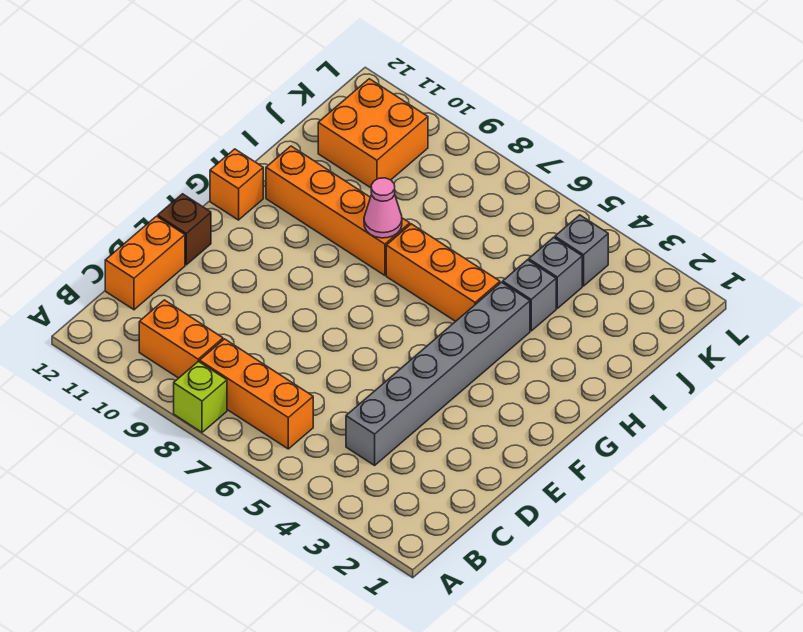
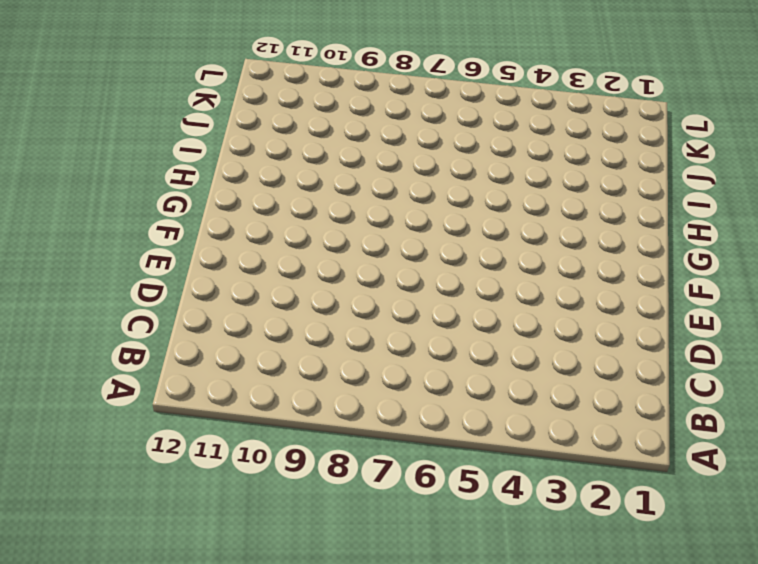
none -> lime brick A8 level 1
none -> orange brick B6:B8 level 1
none -> orange brick B9:B10 level 1

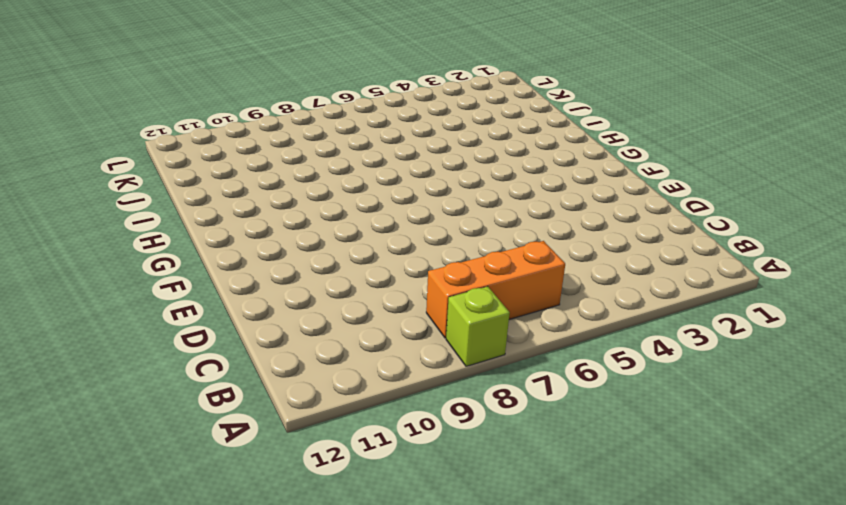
none -> orange brick B9:B10 level 1
none -> grey brick C4:H4 level 1
none -> orange brick C12:D12 level 1

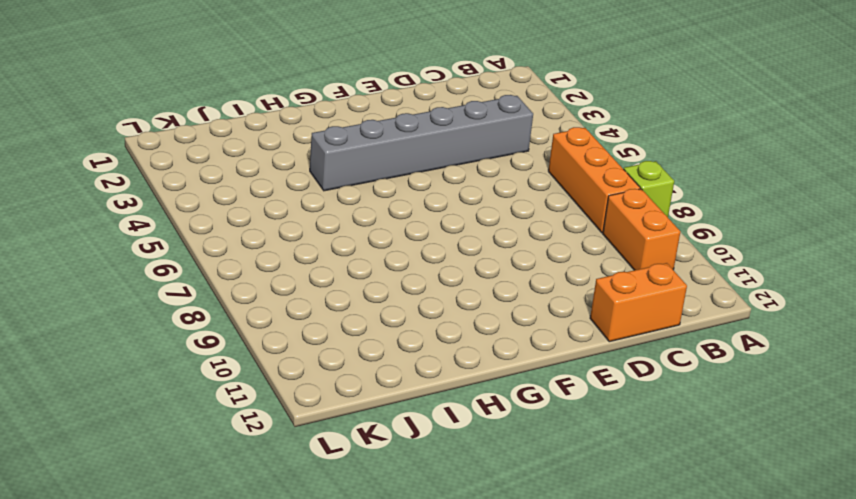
none -> brown brick E12 level 1
none -> orange brick G12 level 1
none -> orange brick H5:H7 level 1

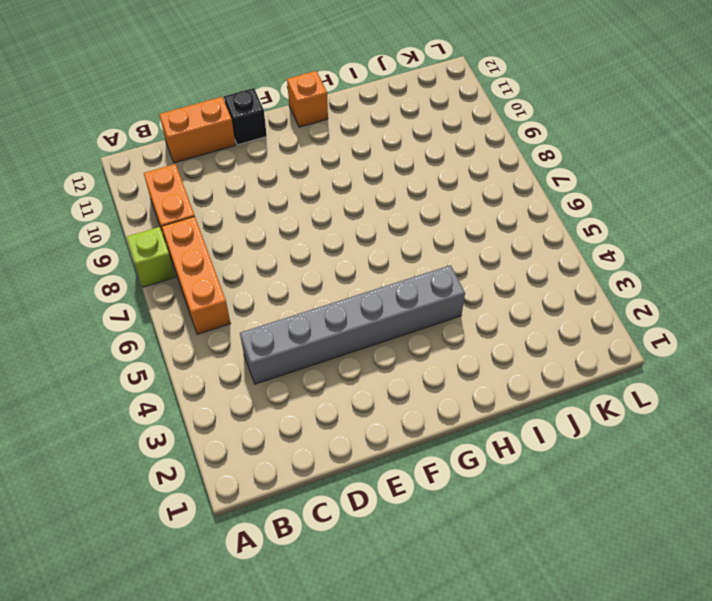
black brick E12 level 1 -> brown brick E12 level 1
none -> orange brick H5:H7 level 1
none -> orange brick H8:H11 level 1
none -> grey brick I4 level 1

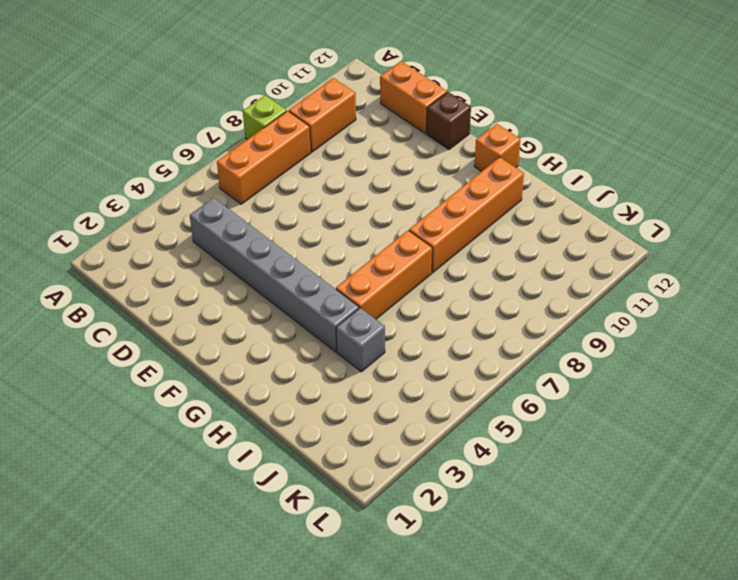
none -> grey brick J4 level 1
none -> orange brick J10:K11 level 1
none -> grey brick K4 level 1

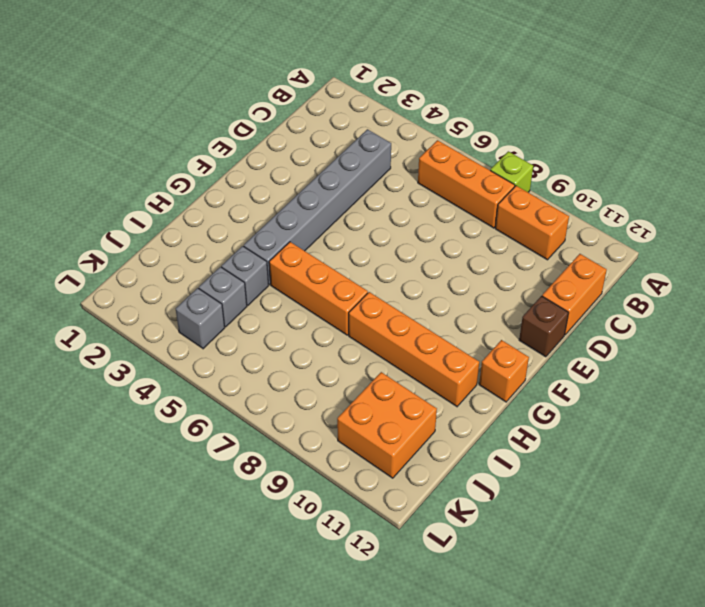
none -> pink cone H8 level 2

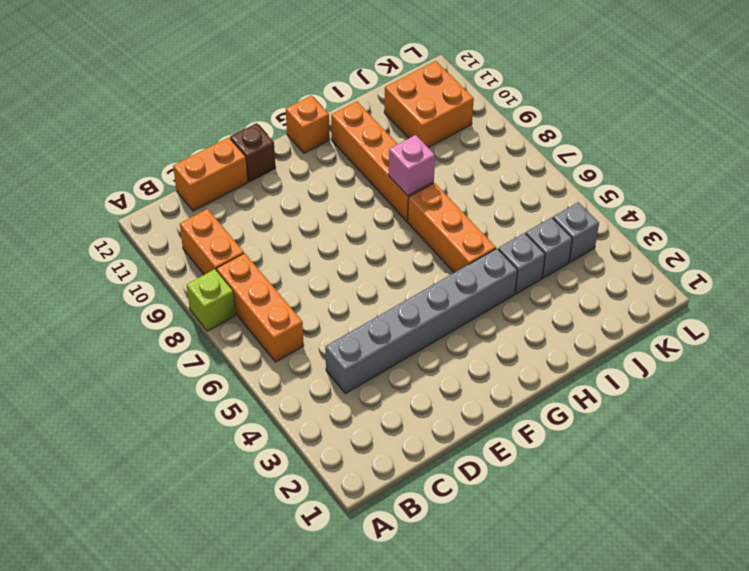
pink brick H8 level 2 -> pink cone H8 level 2

